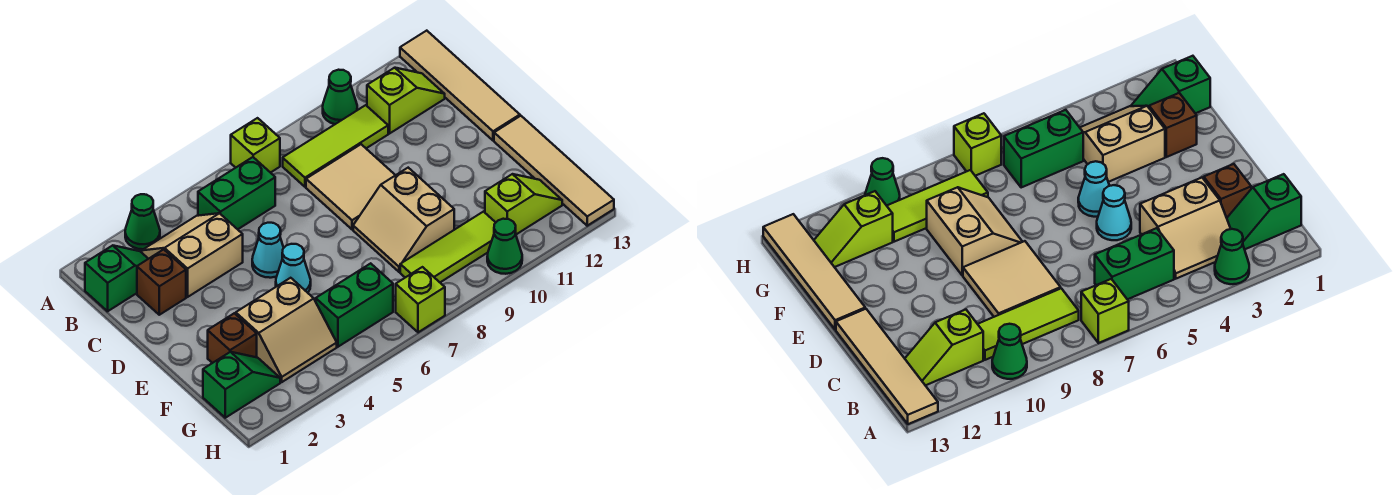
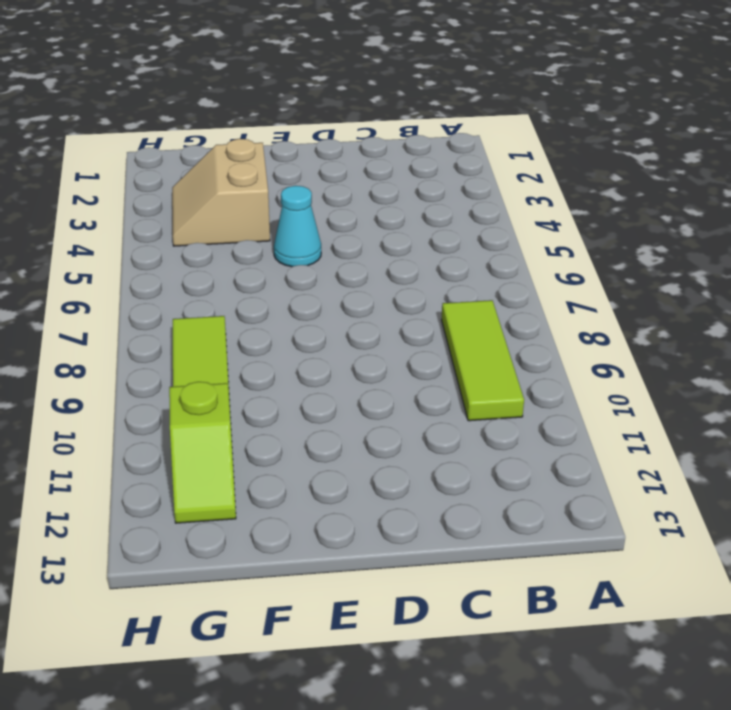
none -> green cone A3 level 1
none -> lime brick A7 level 1
none -> green cone A10 level 1

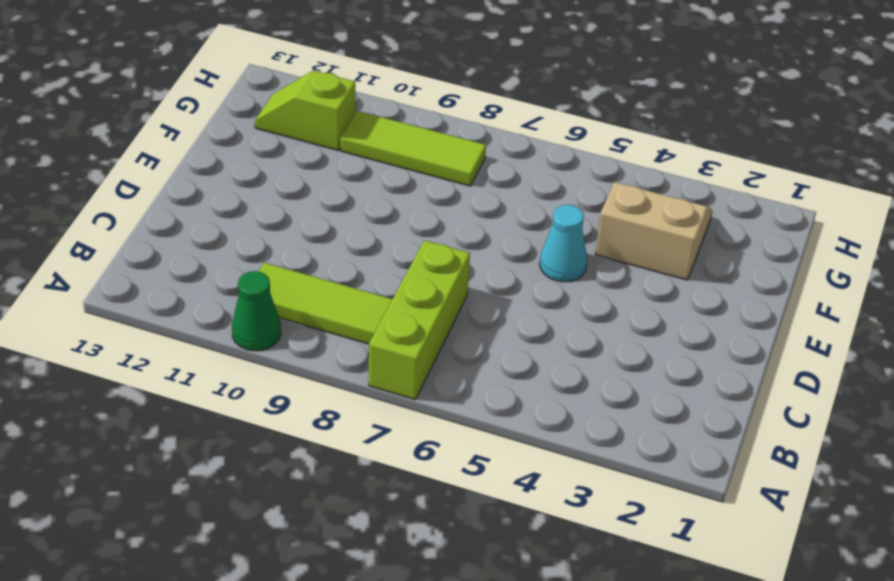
lime brick A7:C7 level 1 -> lime brick A7 level 1
none -> green cone A3 level 1
none -> tan tile A13:D13 level 1
none -> green slope B1:B2 level 1 top 1

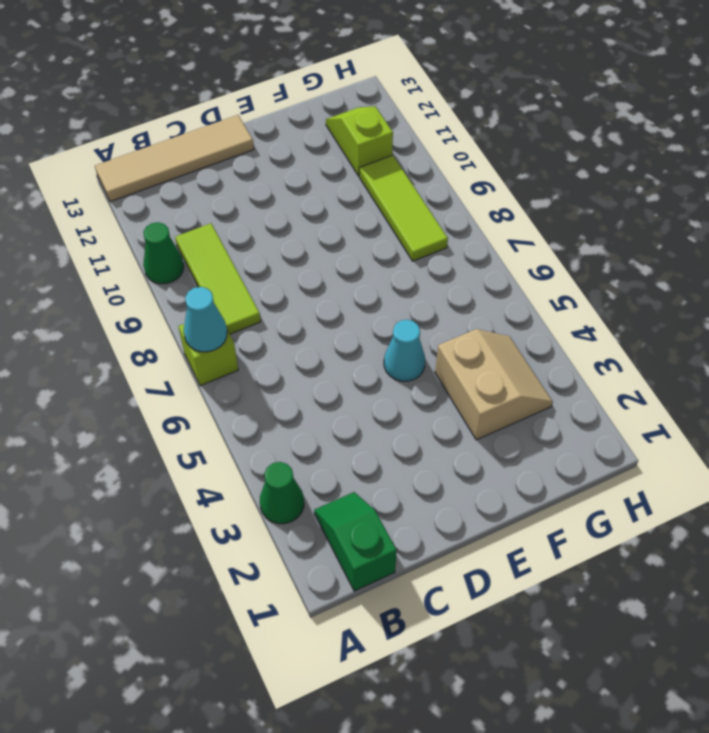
cyan cone A7 level 2 -> cyan cone D5 level 1
none -> tan slope B3:C4 level 1 top C
none -> green brick B5:B6 level 1
none -> lime slope B11:B12 level 1 top 11

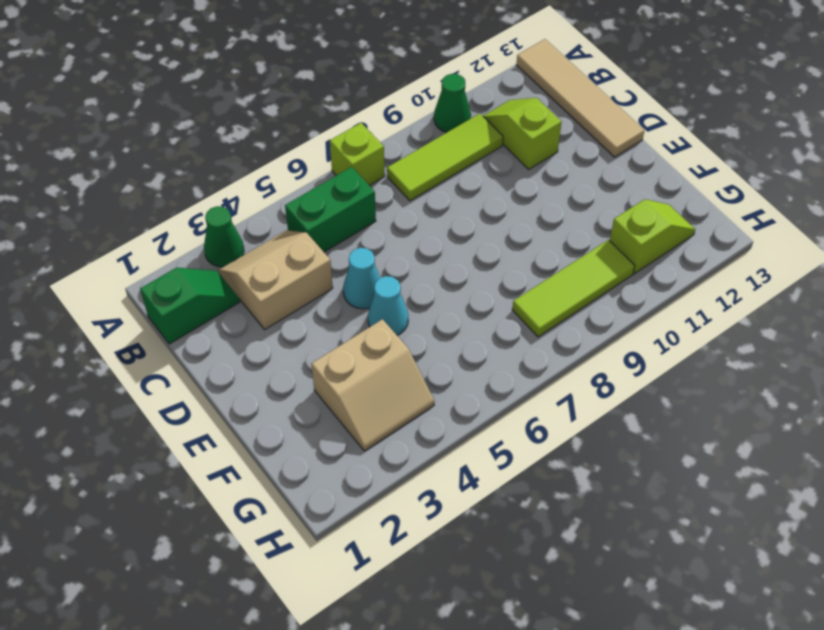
lime slope B11:C11 level 1 top C -> lime slope B11:B12 level 1 top 11
none -> brown brick C2 level 1
none -> tan tile C8:D9 level 1
none -> tan slope E8:F9 level 1 top 9

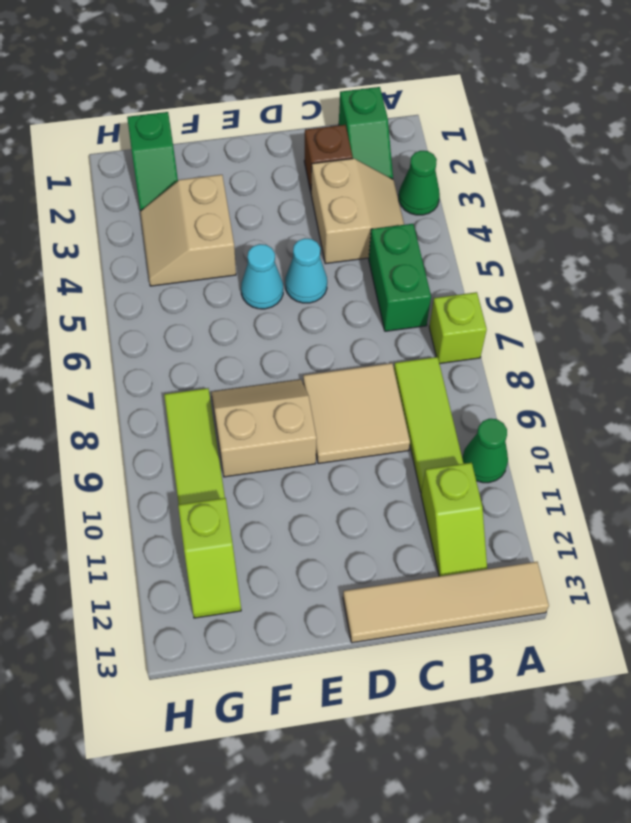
none -> tan tile E13:H13 level 1
none -> brown brick F2 level 1
none -> green brick G5:G6 level 1

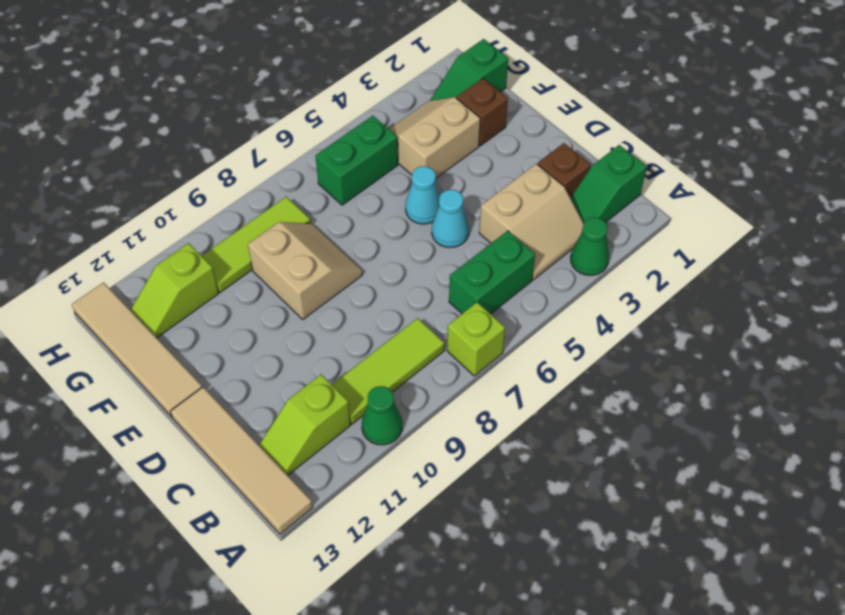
none -> tan tile C8:D9 level 1
none -> lime brick H7 level 1
none -> green cone H10 level 1

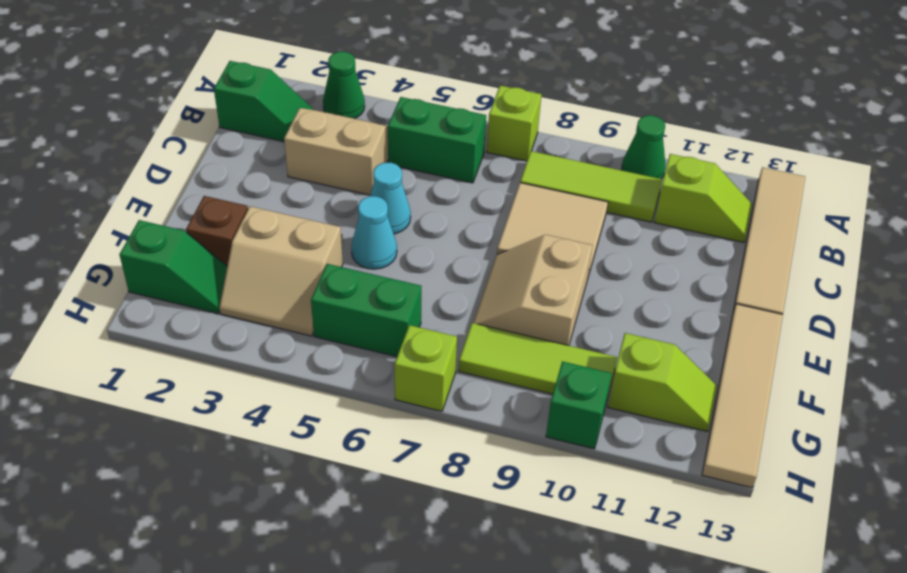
green brick H10 level 1 -> green cone H10 level 1
none -> brown brick C2 level 1

